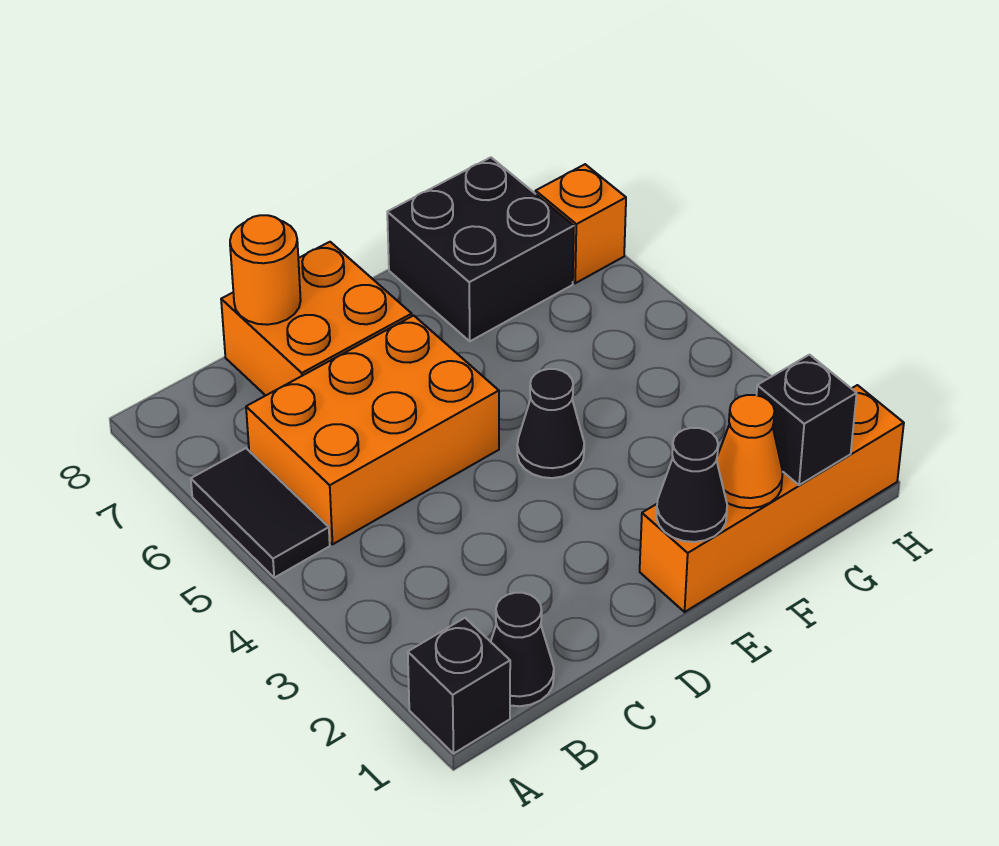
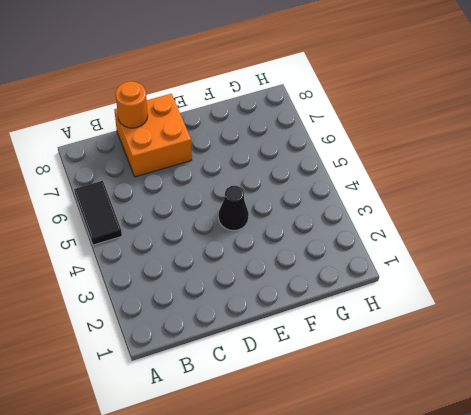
none -> black brick A1 level 1
none -> black cone B1 level 1
none -> orange brick B5:D6 level 1

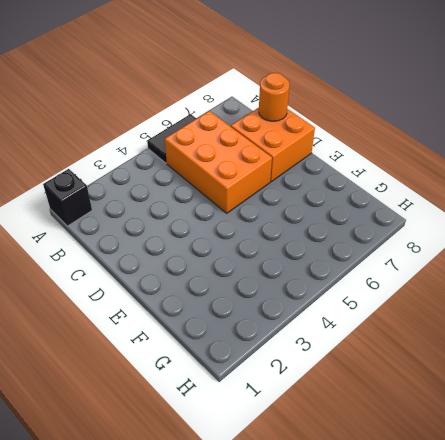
none -> black cone B1 level 1
none -> orange brick E1:H1 level 1
none -> black cone E4 level 1

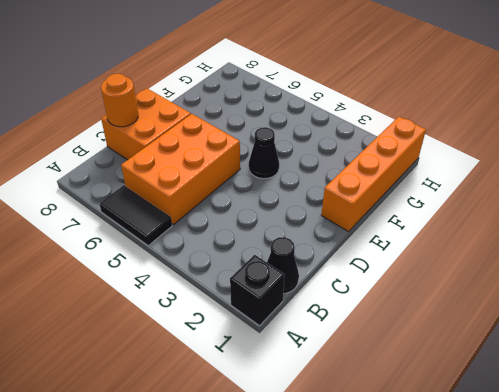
none -> black brick F7:G8 level 1
none -> orange brick H7 level 1
none -> black cone E1 level 2

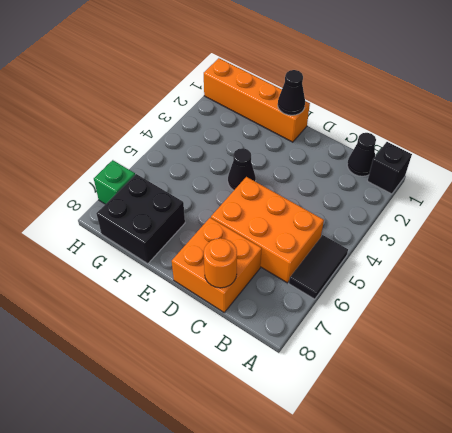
green brick H7 level 1 -> orange brick H7 level 1
none -> orange cone F1 level 2
none -> black brick G1 level 2

